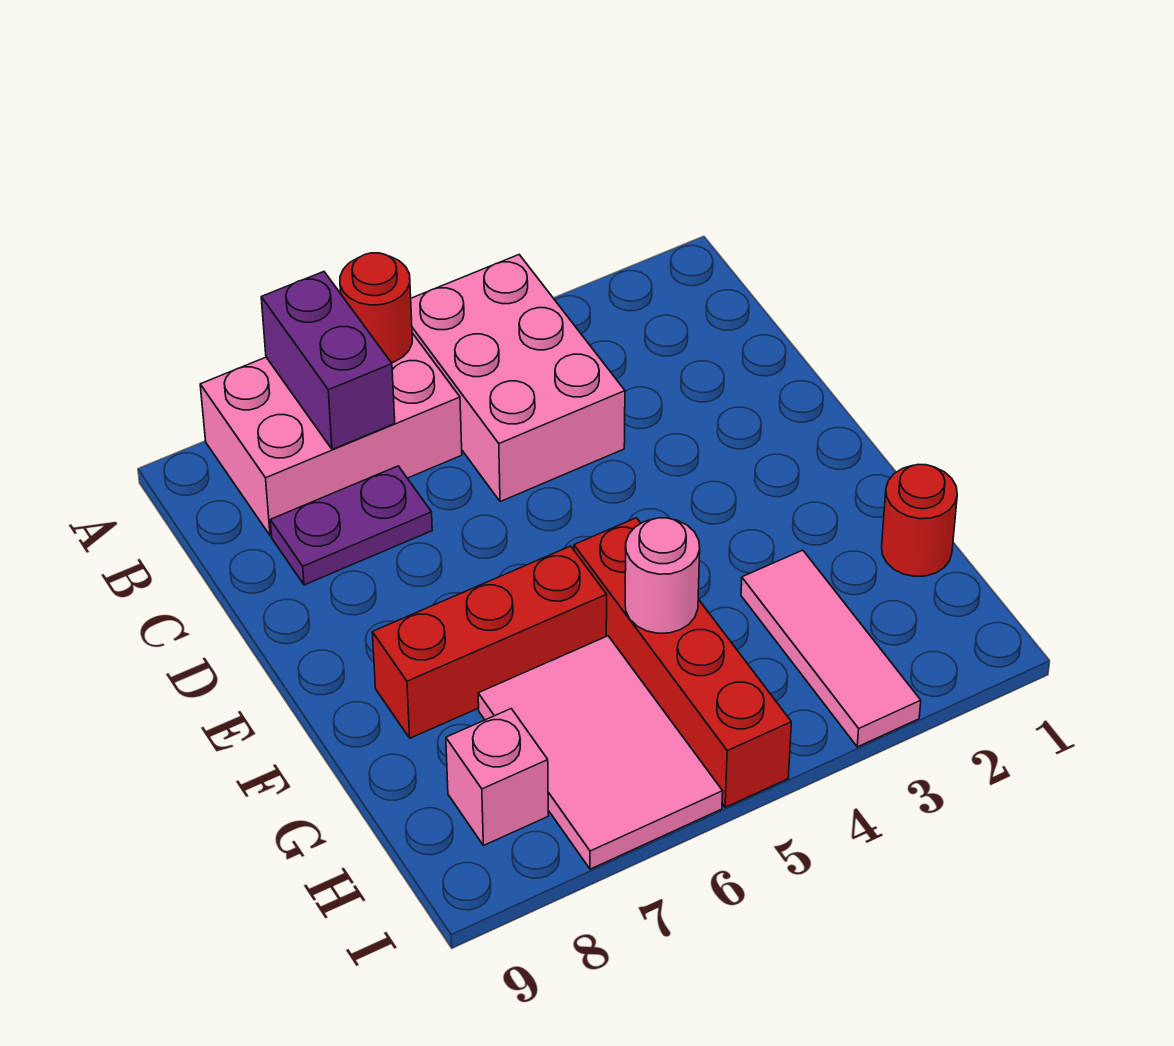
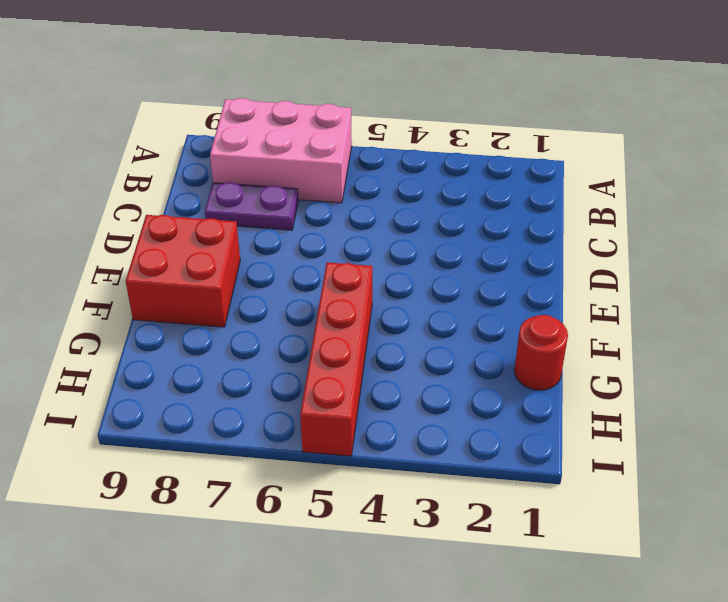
red brick E8:F9 level 1 -> red brick F6:F8 level 1
none -> pink brick A4:C5 level 1
none -> pink tile G3:I3 level 1
none -> pink tile G6:I7 level 1

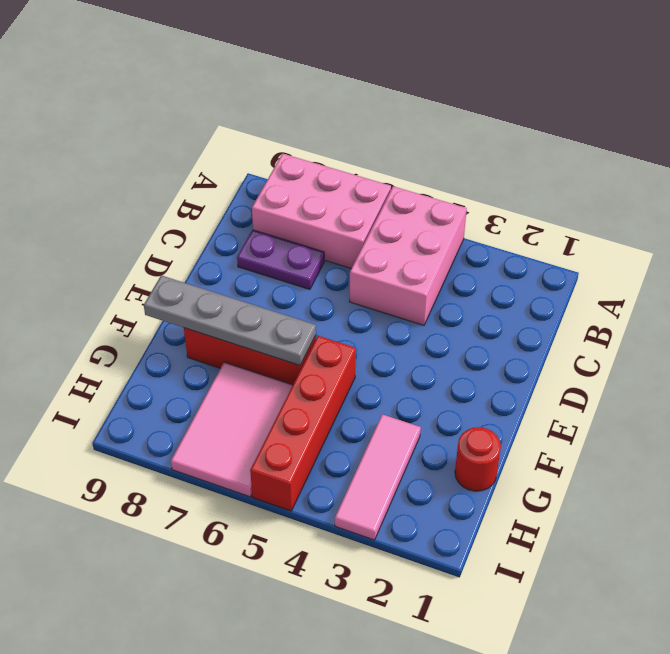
grey plate F6:F9 level 2 -> none
none -> pink brick H8 level 1
none -> red round brick A6 level 2
none -> purple brick A7:B7 level 2

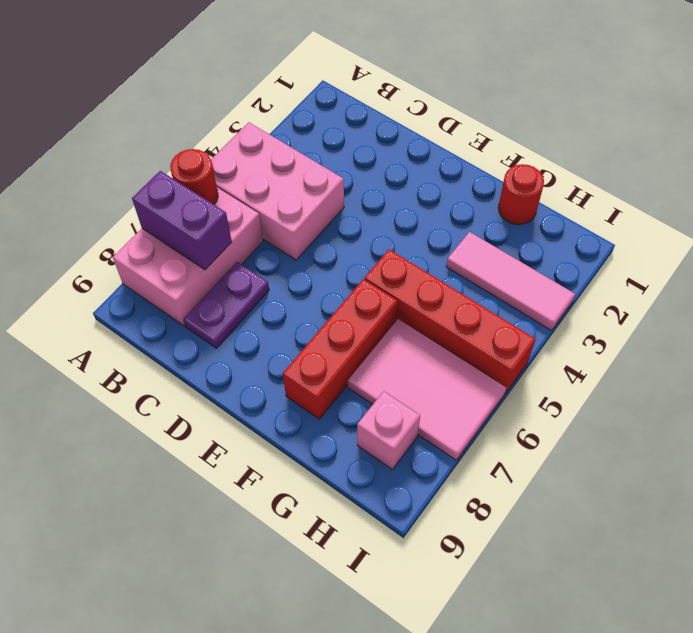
none -> pink round brick G5 level 2

